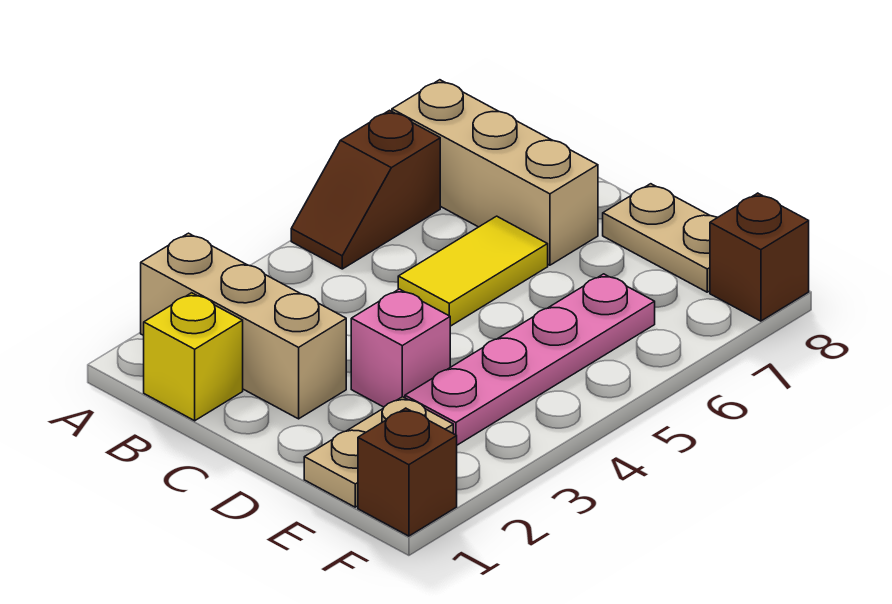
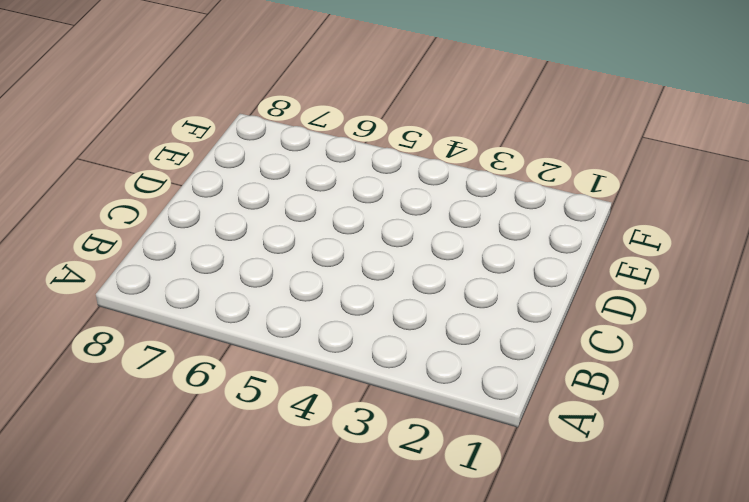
none -> tan brick A2:C2 level 1
none -> brown slope A5:A6 level 1 top 6

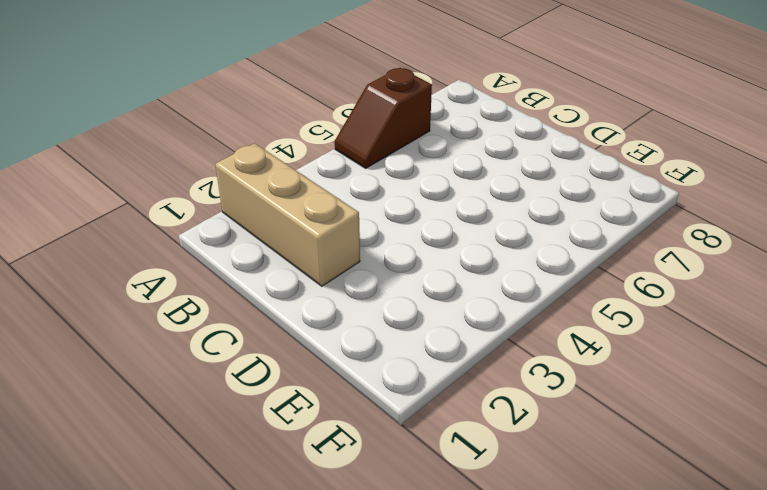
none -> tan brick A7:C7 level 1
none -> yellow brick B1 level 1

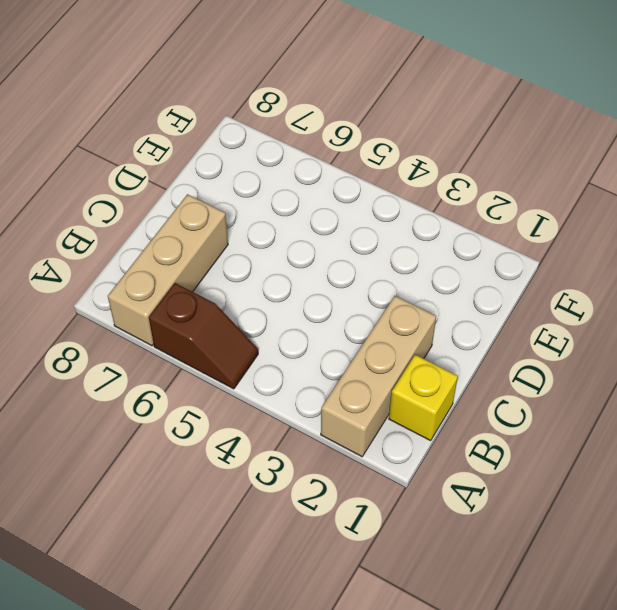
none -> yellow tile C5:C6 level 1
none -> pink brick D3 level 1

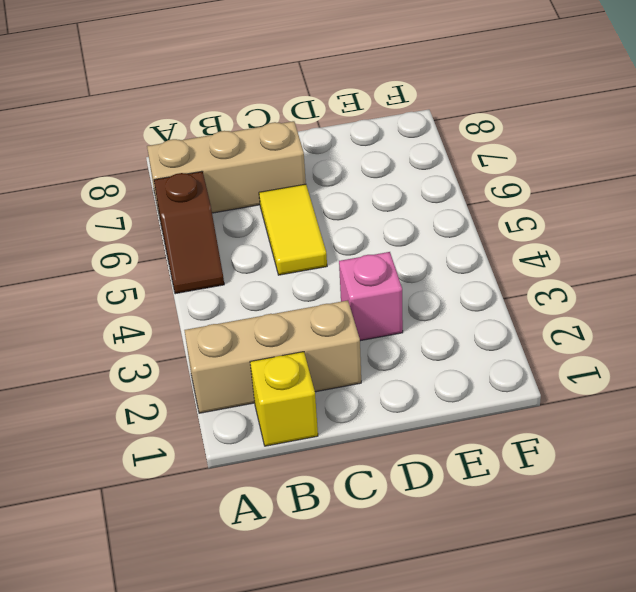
none -> tan plate D8:E8 level 1
none -> tan plate E1:E2 level 1

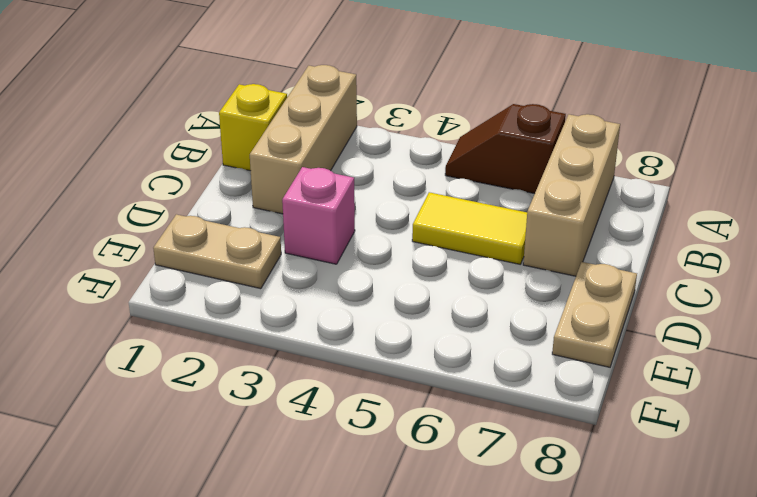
none -> pink plate E3:E6 level 1
none -> brown brick F1 level 1

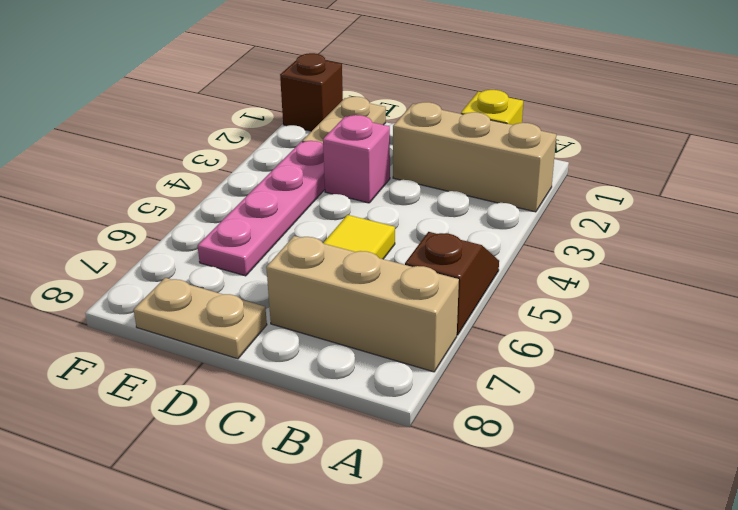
none -> brown brick F8 level 1

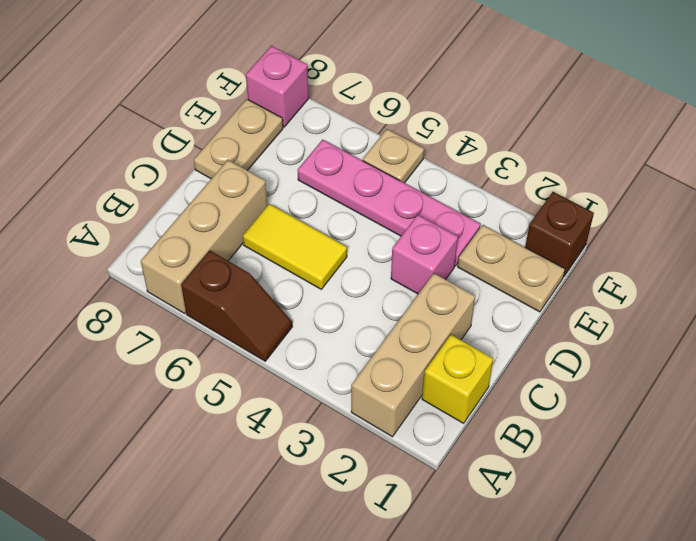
tan plate F5 level 1 -> none
pink brick F8 level 1 -> brown brick F8 level 1

